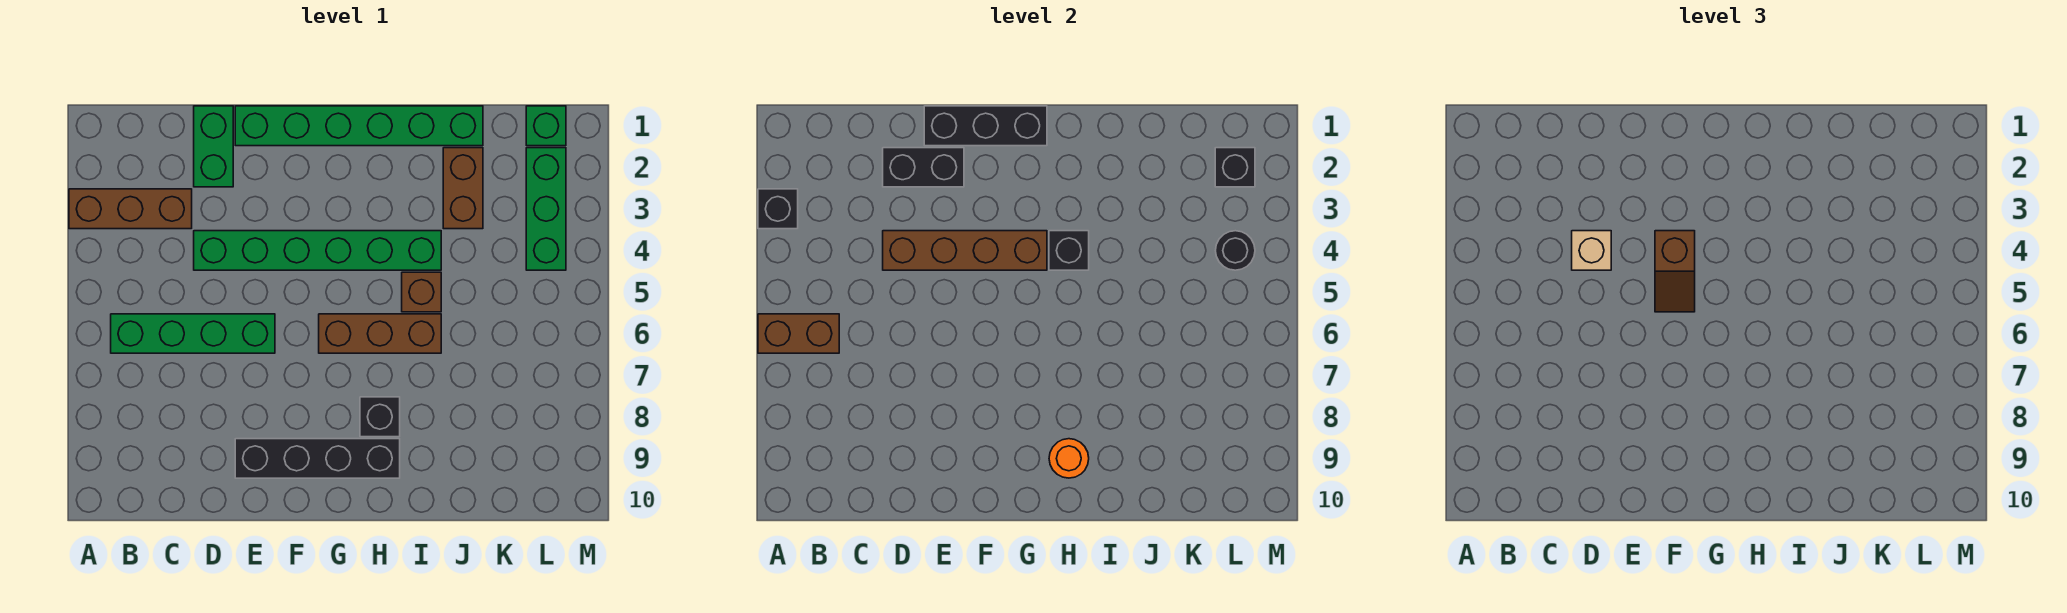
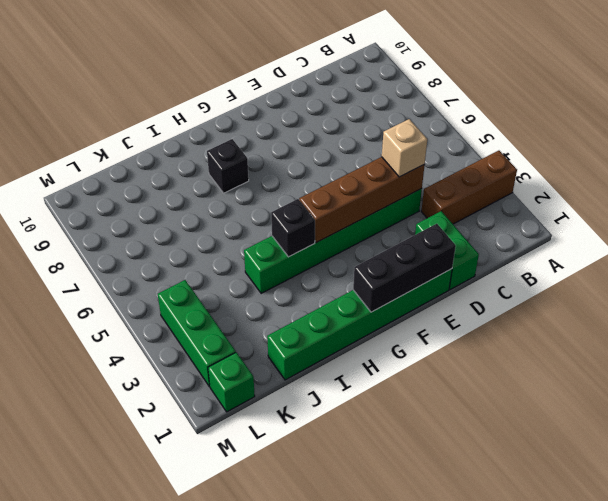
none -> green brick B6:E6 level 1
none -> black brick E9:H9 level 1
none -> brown brick G6:I6 level 1

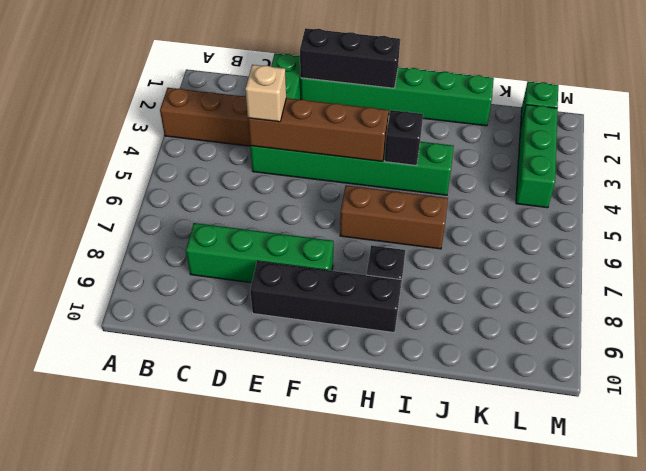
green brick C8:F8 level 1 -> green brick B6:E6 level 1
none -> brown brick I5 level 1
none -> brown brick J2:J3 level 1
none -> black brick A3 level 2

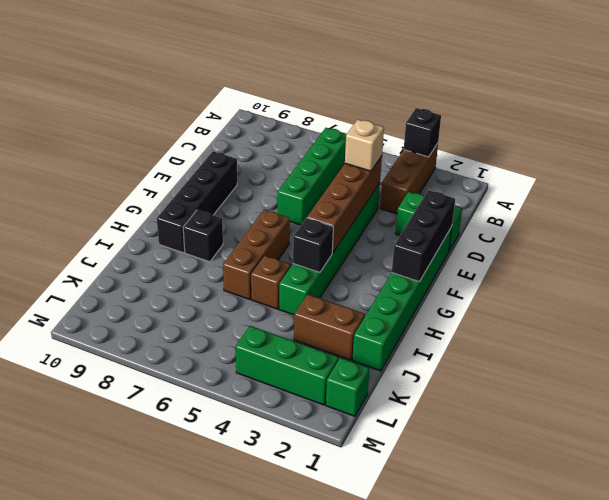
none -> brown brick A6:B6 level 2
none -> black brick D2:E2 level 2
none -> orange round brick H9 level 2

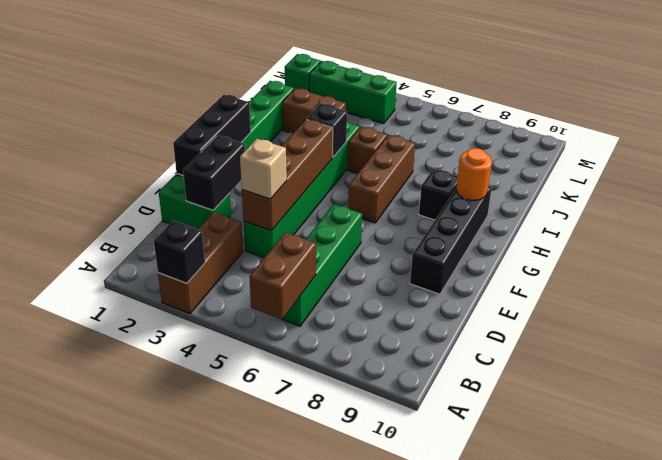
none -> black brick L2 level 2
none -> black round brick L4 level 2
none -> brown slope F4:F5 level 3 top 4

